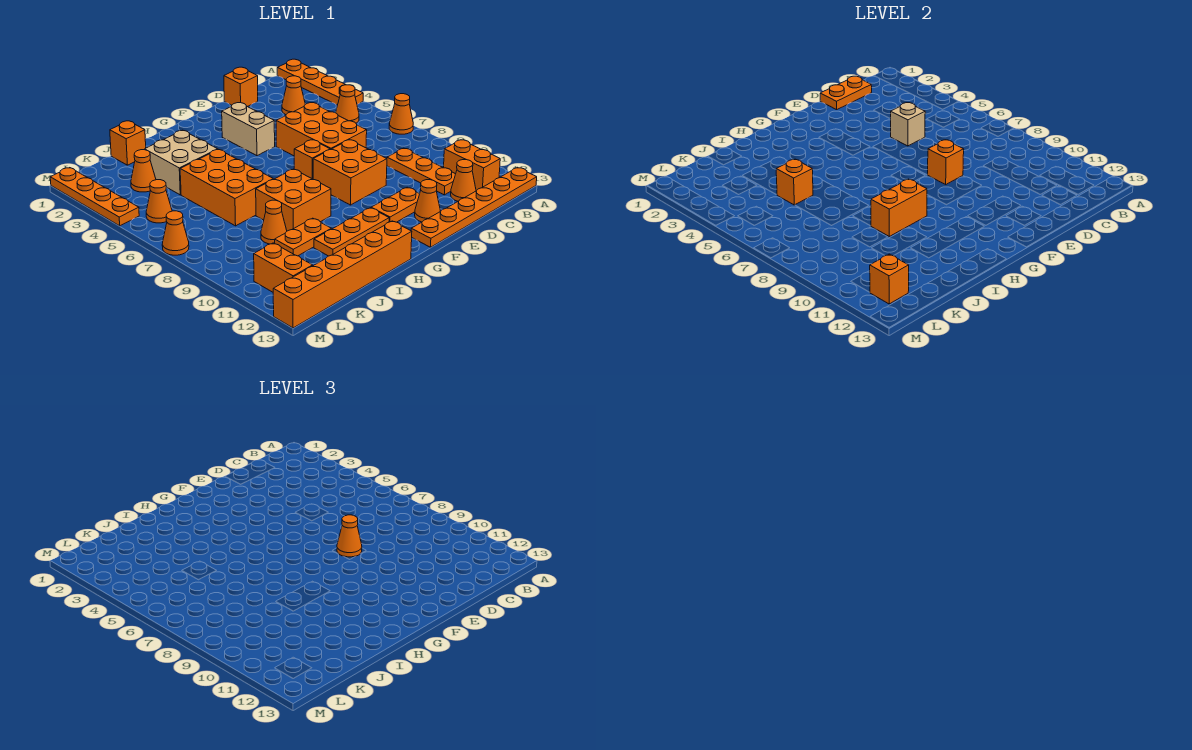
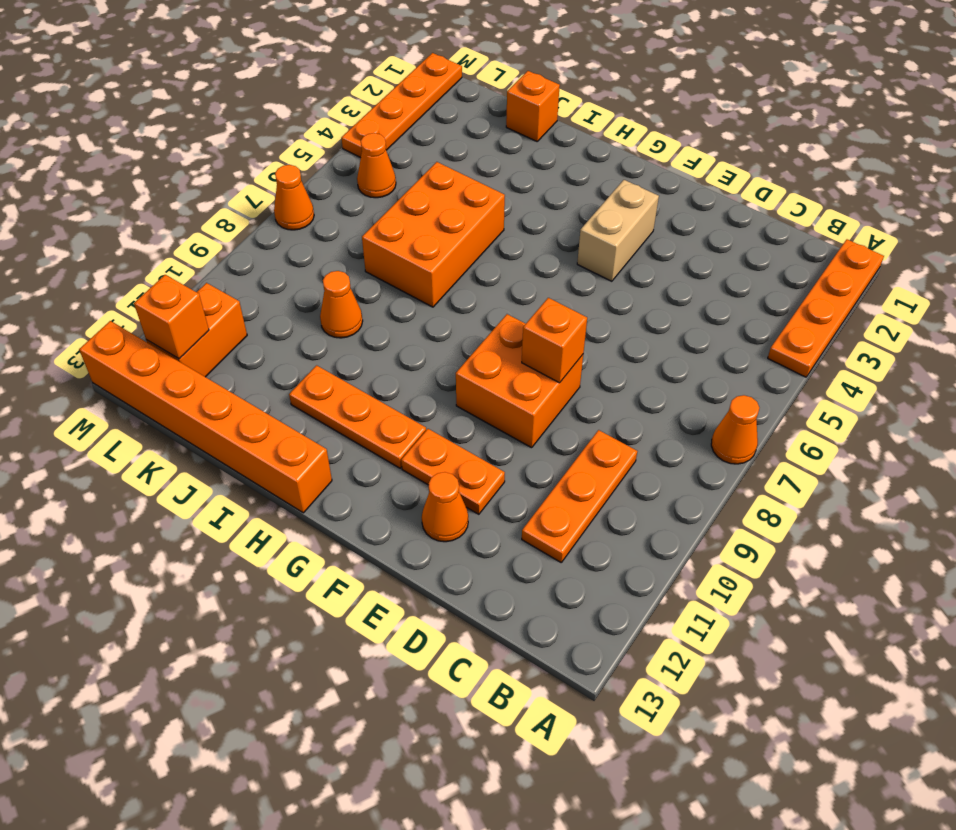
none -> orange plate A13:F13 level 1
none -> orange cone B5 level 1
none -> orange brick B11:B12 level 1
none -> orange cone C3 level 1

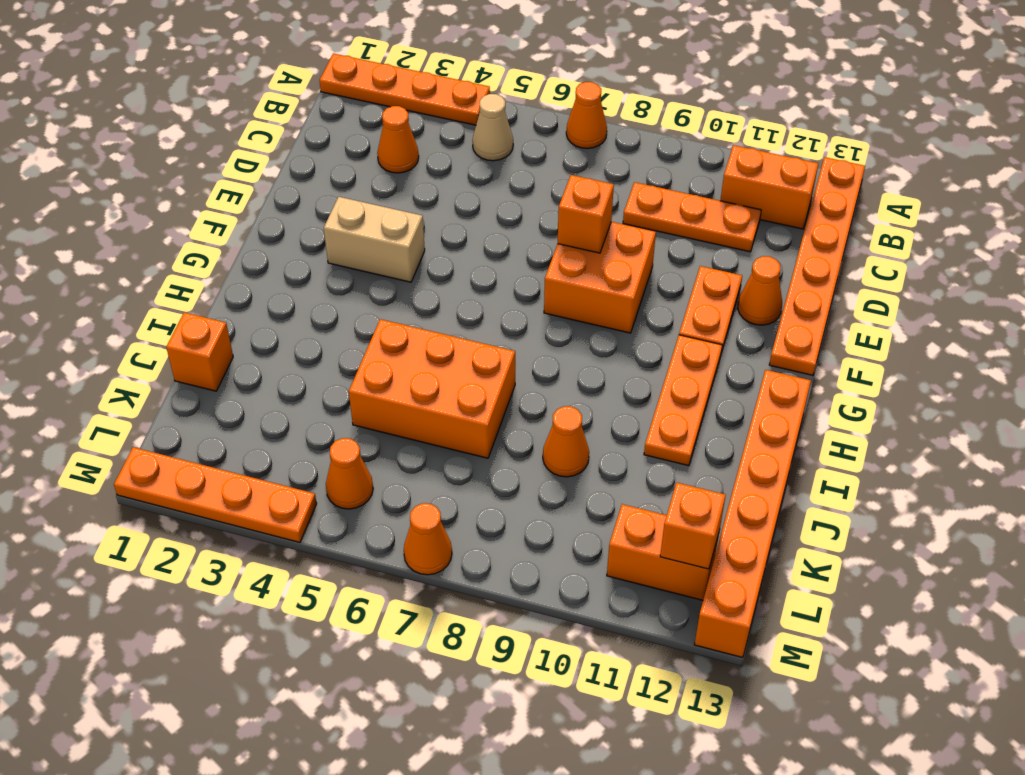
tan cone B5 level 1 -> orange cone B5 level 1
none -> orange cone C12 level 1
none -> orange brick D1 level 1
none -> orange brick D5:E7 level 1
none -> orange brick F7 level 1

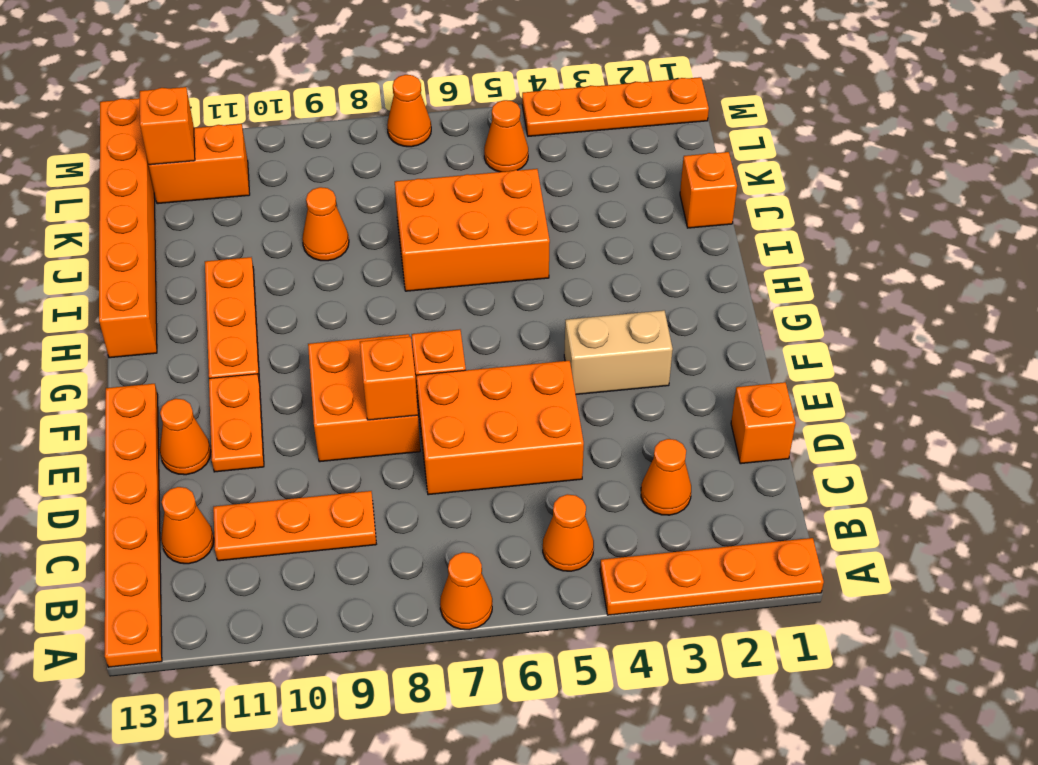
none -> orange brick B11:B12 level 1
none -> orange brick H8:I9 level 1
none -> tan brick I3:J4 level 1
none -> orange plate I10:J10 level 1

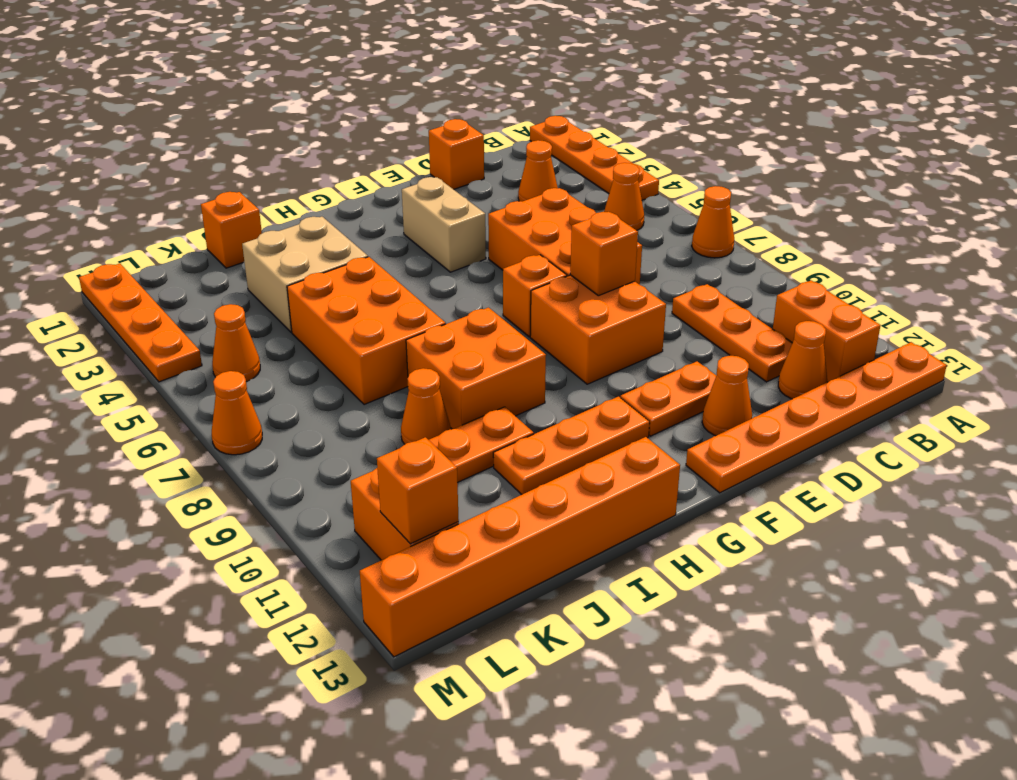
none -> orange cone K3 level 1
none -> orange plate C1:D1 level 2
none -> tan brick D5 level 2
none -> orange brick H9:I9 level 2

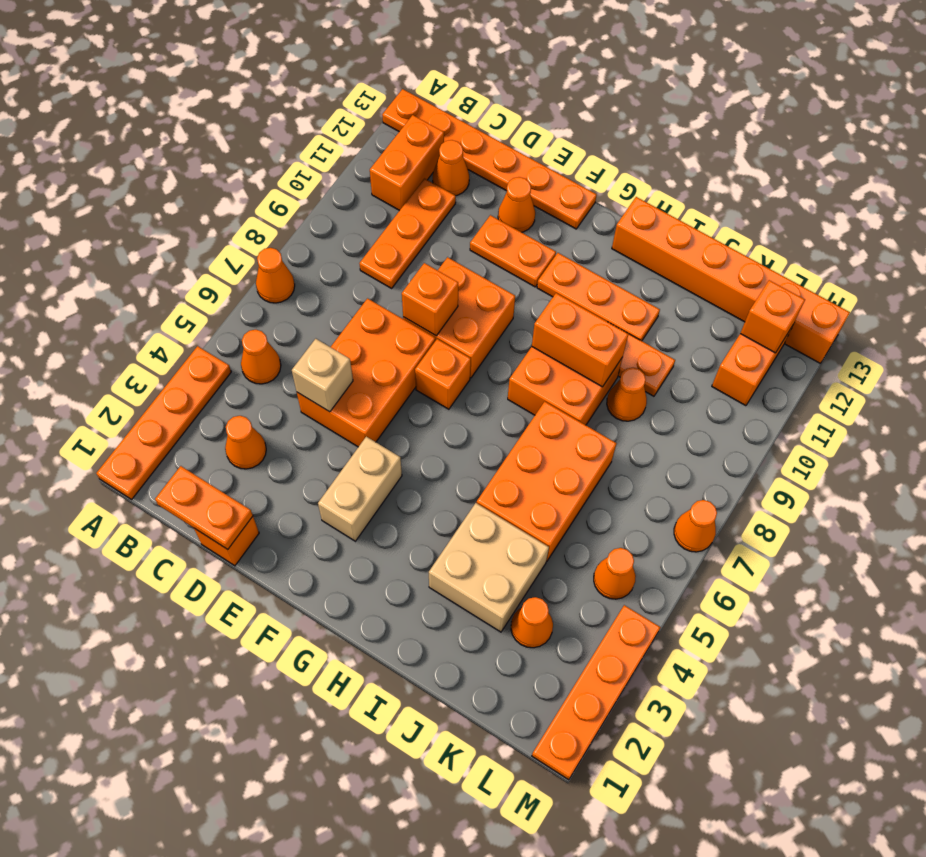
none -> orange brick J1 level 1
none -> orange brick J5 level 2
none -> orange cone E8 level 3

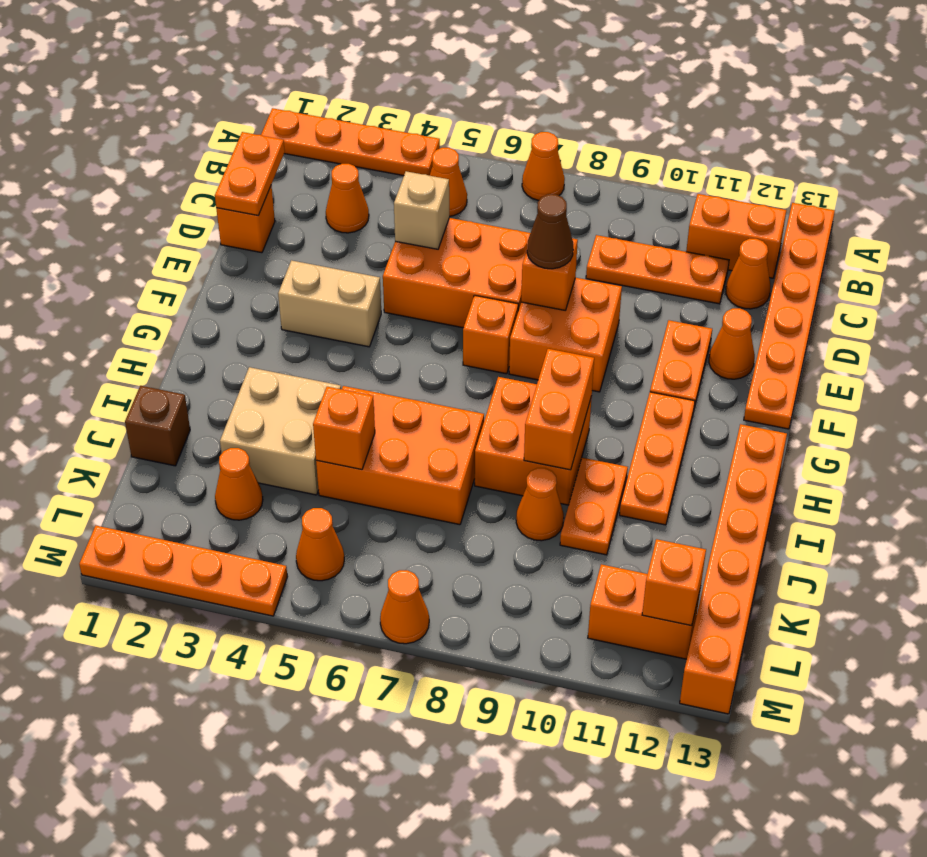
brown cone E8 level 3 -> orange cone E8 level 3
brown brick J1 level 1 -> orange brick J1 level 1

